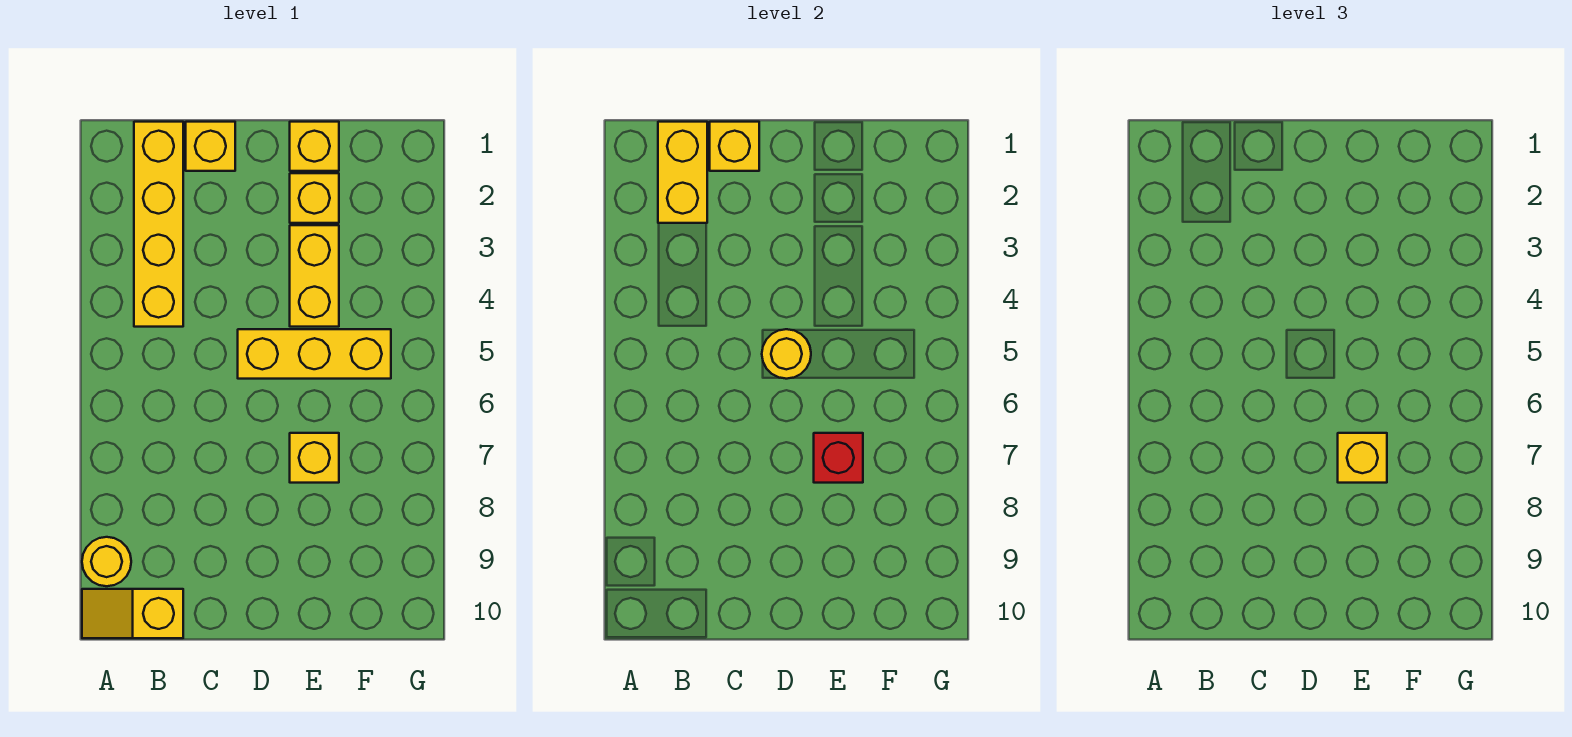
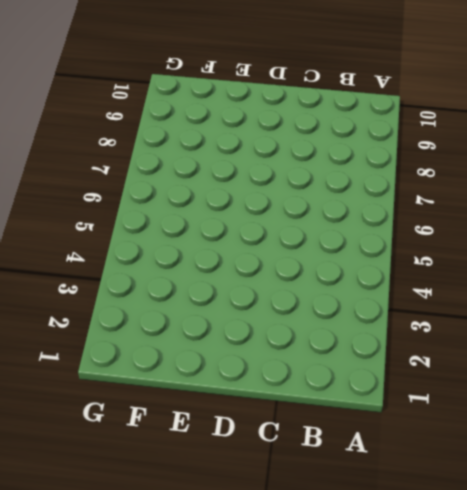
none -> yellow round brick A9 level 1
none -> yellow slope A10:B10 level 1 top B
none -> yellow brick B1:B4 level 1

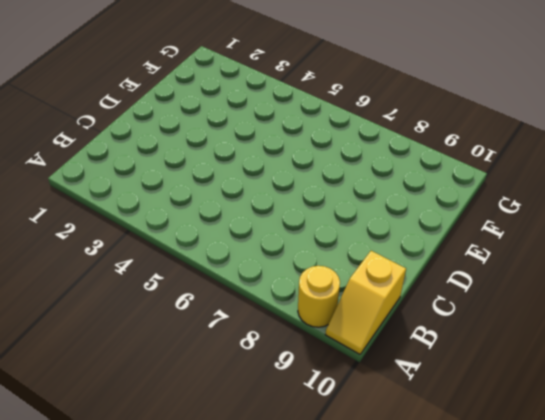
none -> yellow brick B1:B4 level 1
none -> yellow brick C1 level 1
none -> yellow brick D5:F5 level 1

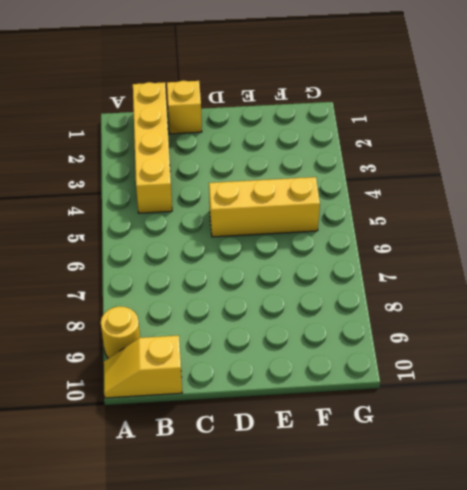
none -> yellow brick E1 level 1
none -> yellow brick E2 level 1
none -> yellow brick E3:E4 level 1

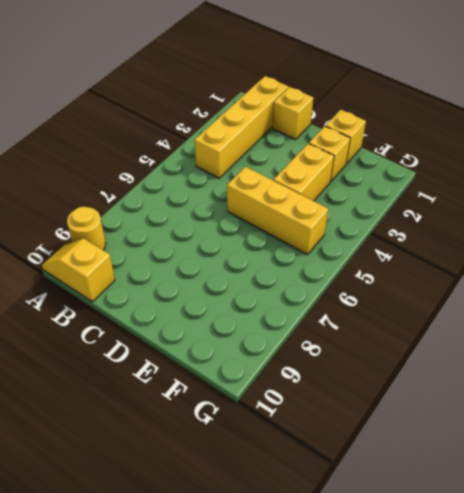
none -> yellow brick E7 level 1
none -> yellow brick B1:B2 level 2
none -> yellow brick C1 level 2

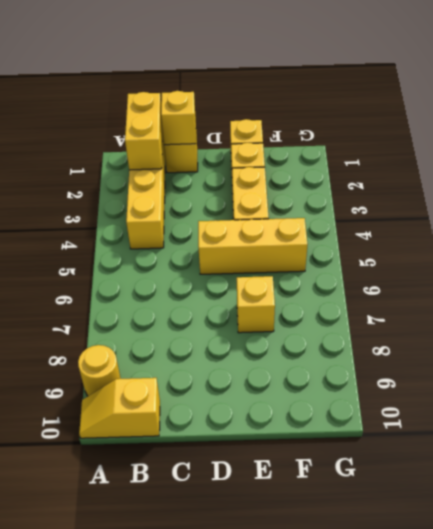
none -> yellow round brick D5 level 2
none -> red brick E7 level 2
none -> yellow brick E7 level 3

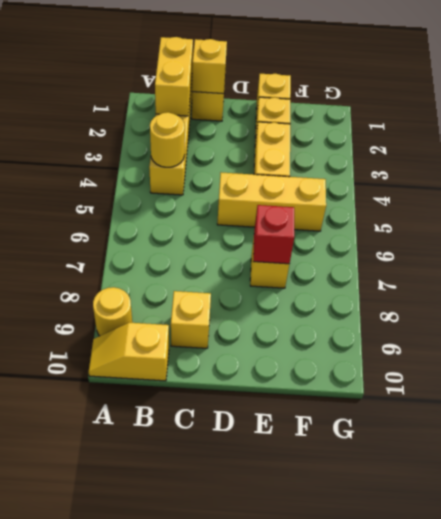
yellow round brick B4 level 2 -> yellow round brick D5 level 2
yellow brick C9 level 1 -> yellow brick E7 level 3

